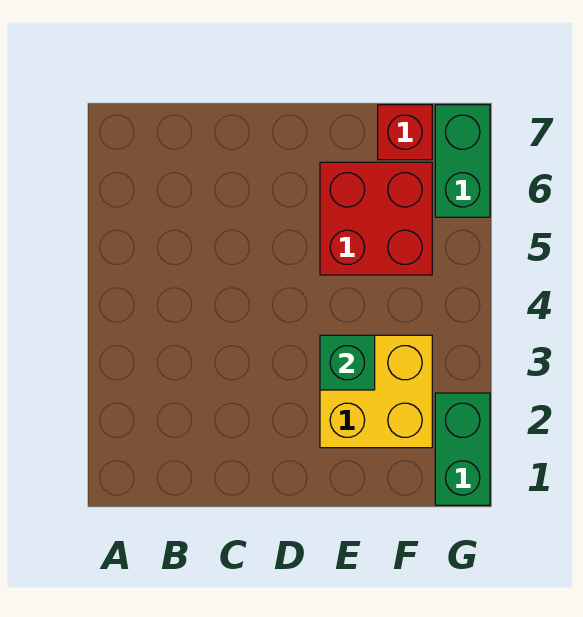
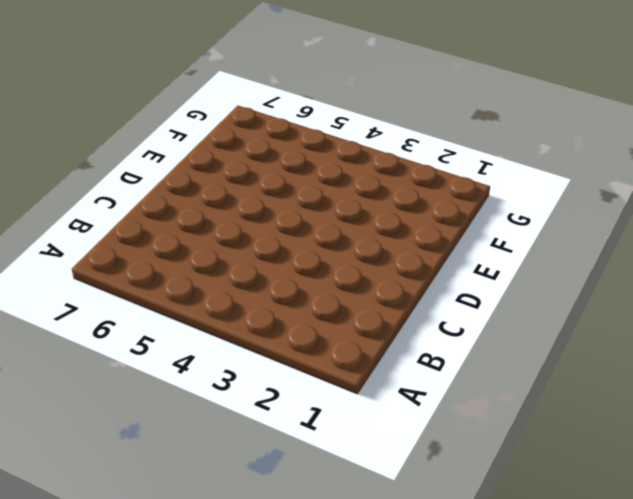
none -> yellow brick E2:F3 level 1
none -> red brick E5:F6 level 1

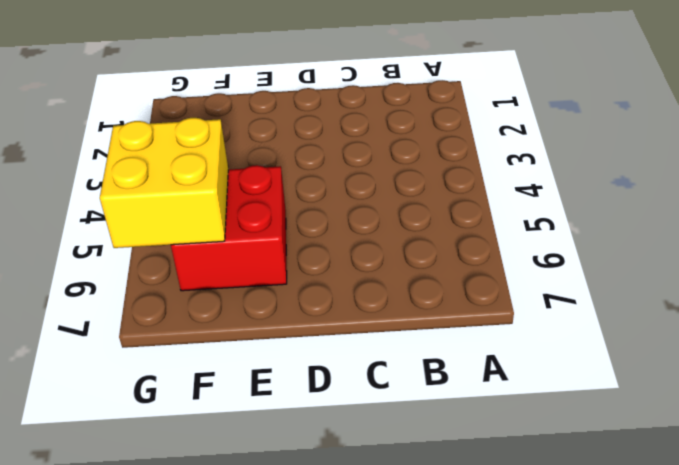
yellow brick F5:G6 level 2 -> yellow brick E2:F3 level 1
none -> red brick F7 level 1
none -> green brick G1:G2 level 1

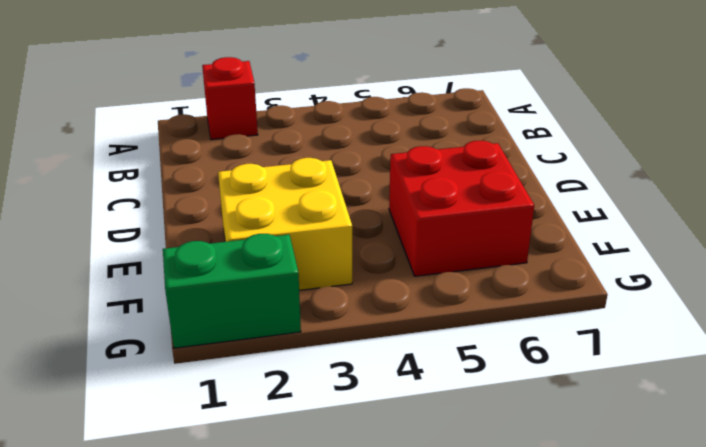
red brick A2 level 1 -> red brick F7 level 1
none -> green brick G6:G7 level 1
none -> green brick E3 level 2

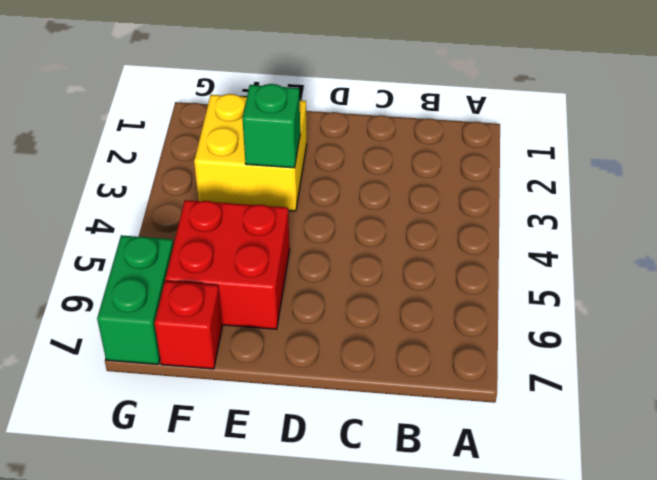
none -> green brick G1:G2 level 1

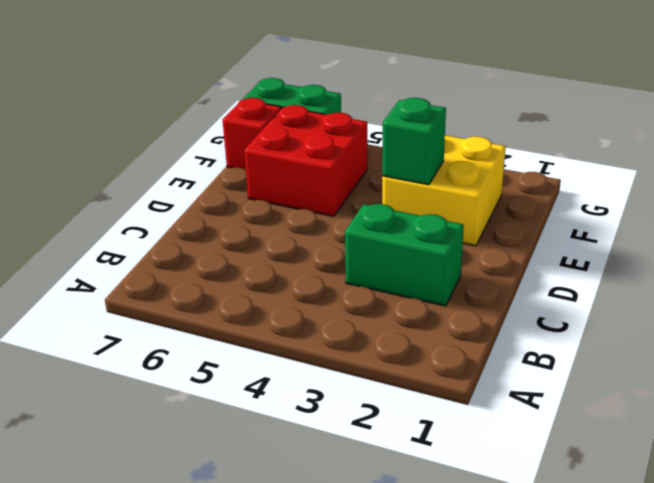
green brick C2:C3 level 1 -> green brick G1:G2 level 1

